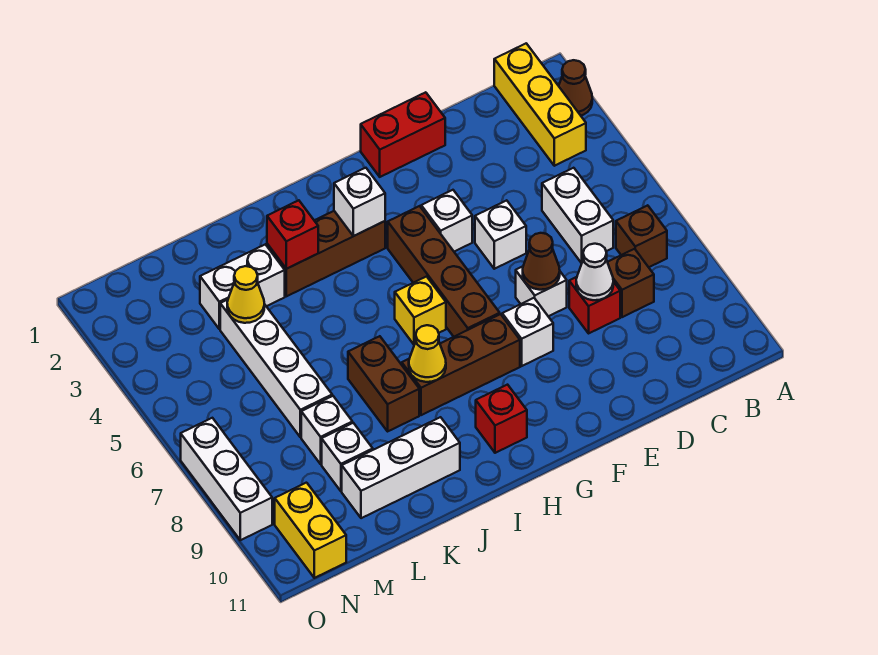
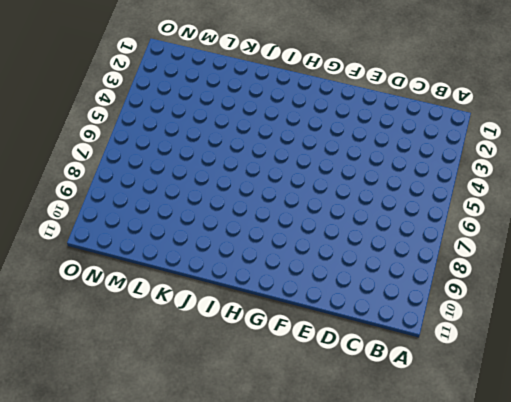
none -> brown cone A2 level 1
none -> yellow brick B1:B3 level 1
none -> brown brick B7 level 1
none -> white brick C5:C6 level 1

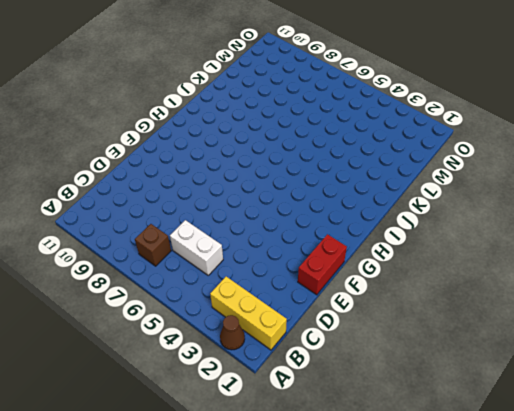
none -> brown brick C8 level 1
none -> red brick D8 level 1
none -> white brick E5 level 1
none -> white brick E7 level 1

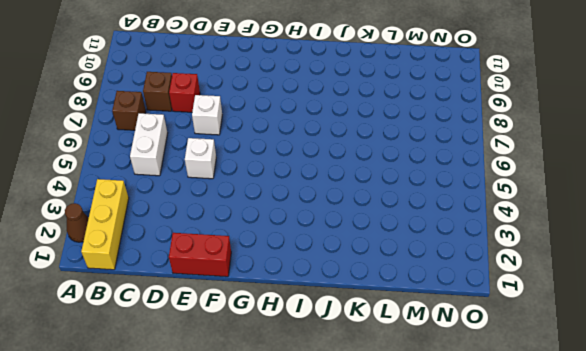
none -> white brick F4 level 1
none -> white brick F8 level 1
none -> brown brick G4:G7 level 1
none -> brown brick G8:I8 level 1

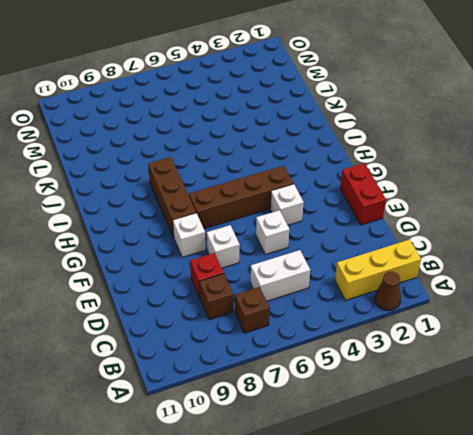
none -> brown brick H3:J3 level 1
none -> yellow brick H6 level 1
none -> red brick H10 level 1
none -> brown brick J7:J8 level 1

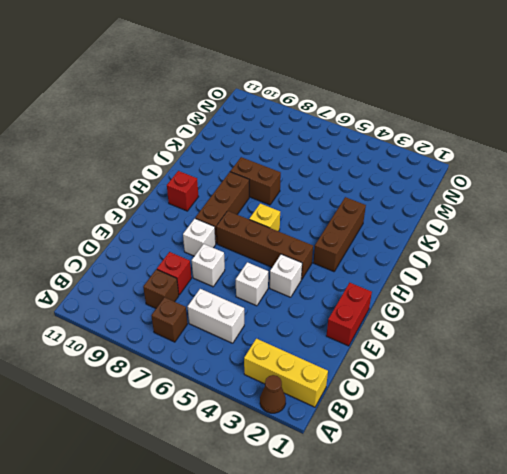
none -> white brick J10:L10 level 1
none -> white brick K3:L3 level 1
none -> white brick L4:L7 level 1
none -> white brick L8 level 1

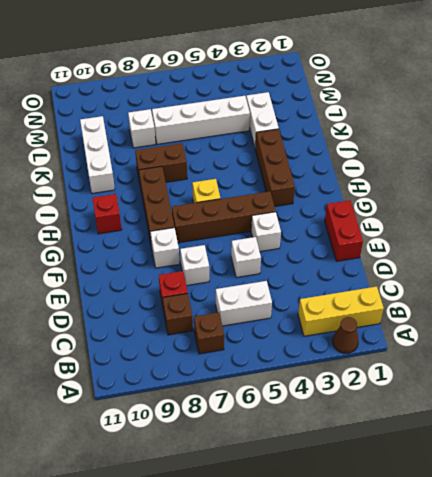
none -> white brick L9 level 1
none -> yellow brick N10:N11 level 1
none -> white brick O7:O9 level 1
none -> white cone D8 level 2

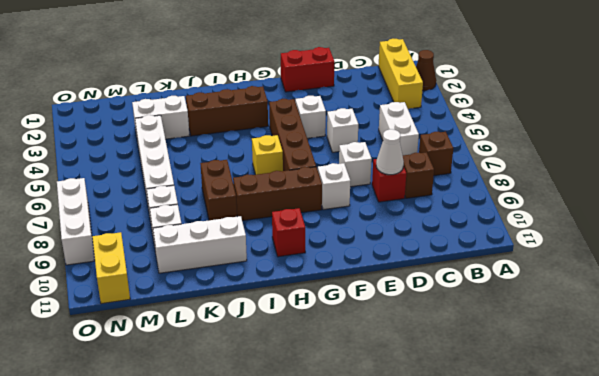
none -> brown cone E7 level 2
none -> white brick H3 level 2
none -> yellow cone I8 level 2
none -> red brick J3 level 2

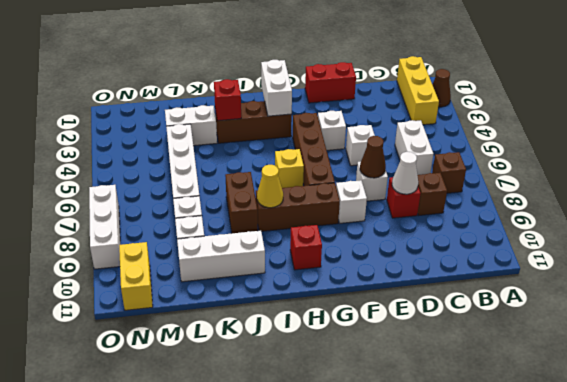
white brick H2:H3 level 2 -> white brick H3 level 2
none -> yellow cone L4 level 2

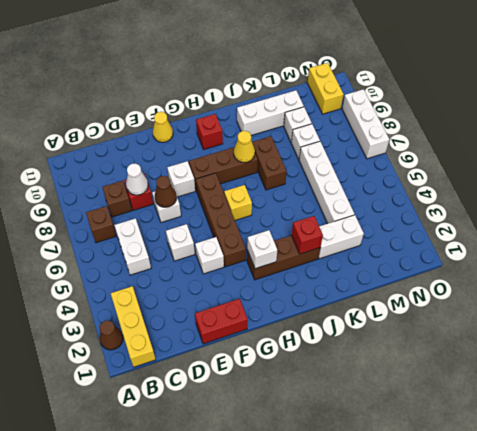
yellow cone F11 level 1 -> yellow cone L4 level 2

